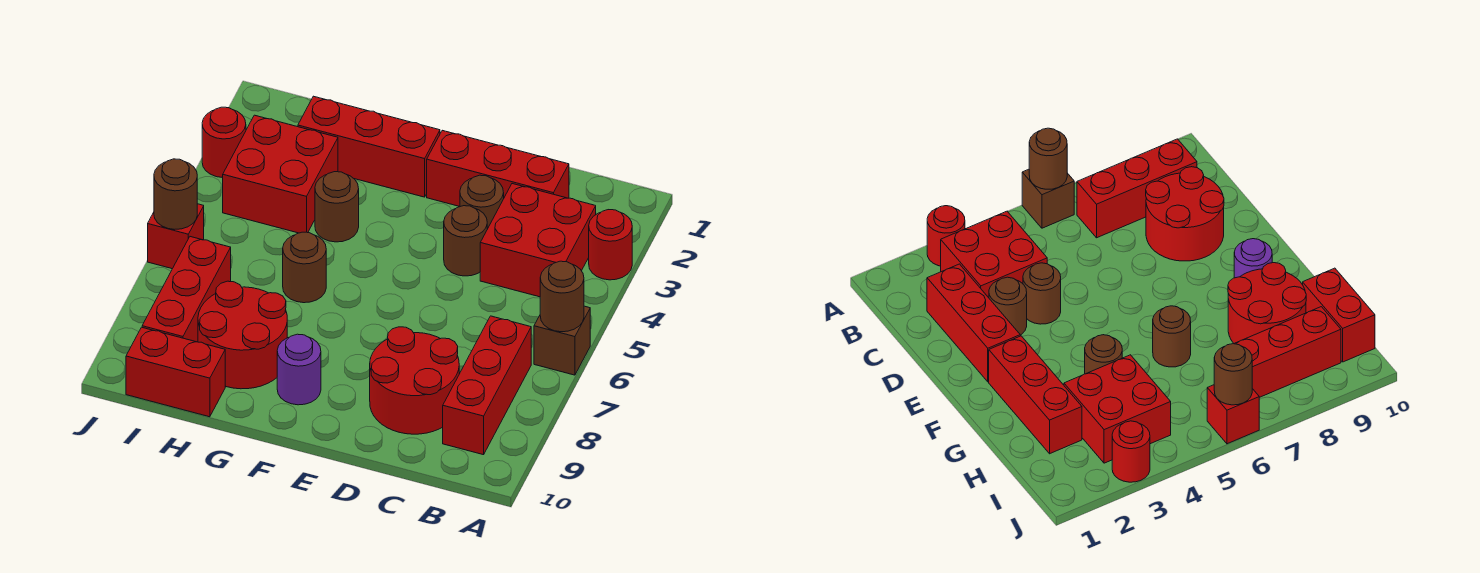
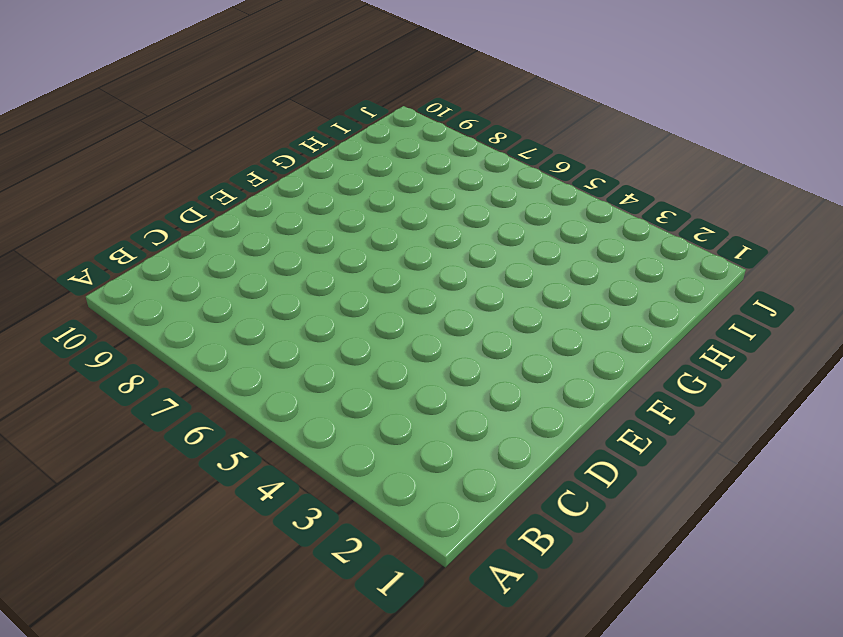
none -> red round brick A3 level 1
none -> brown brick A6 level 1
none -> red brick B3:C4 level 1

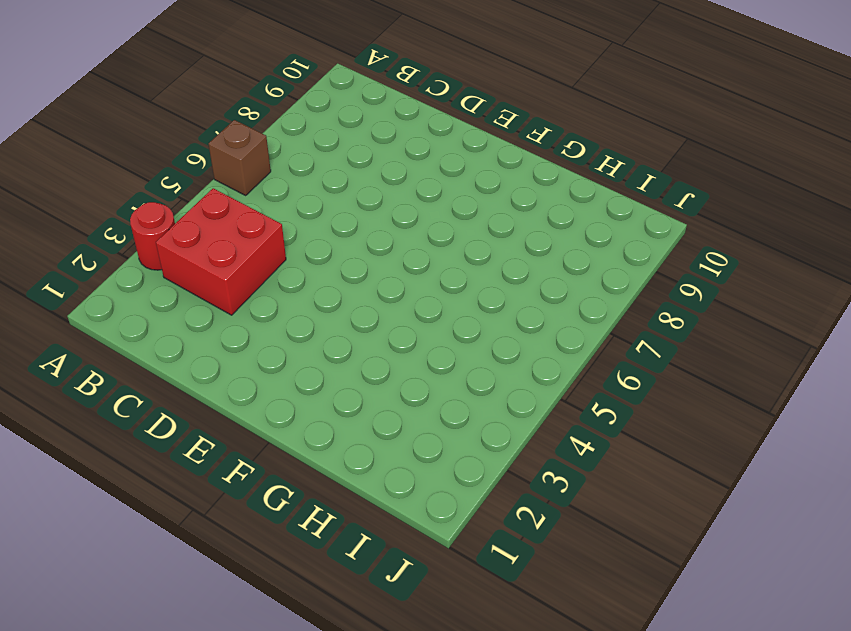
none -> red brick B7:B9 level 1
none -> red brick C2:E2 level 1
none -> red round brick C8:D9 level 1

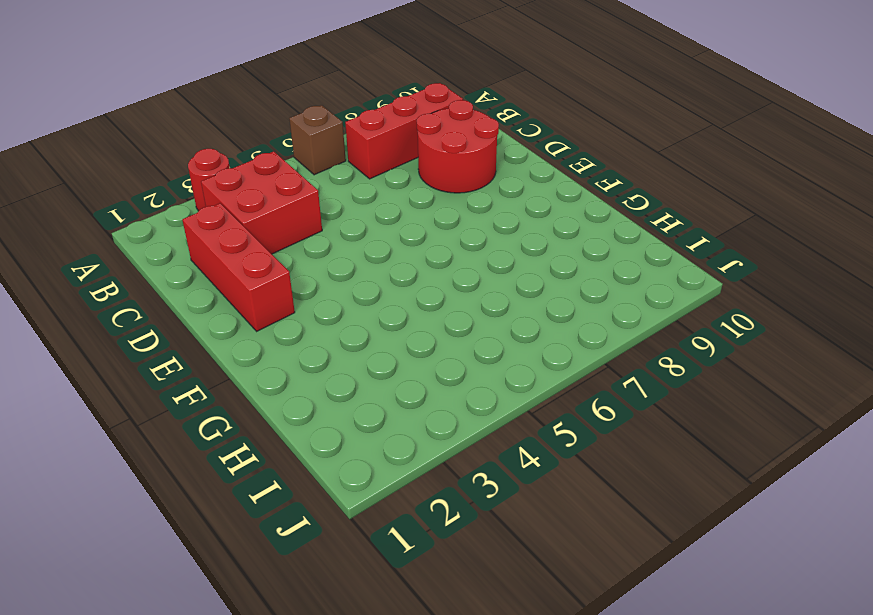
none -> brown round brick D3 level 1
none -> brown round brick D4 level 1
none -> red brick F2:H2 level 1

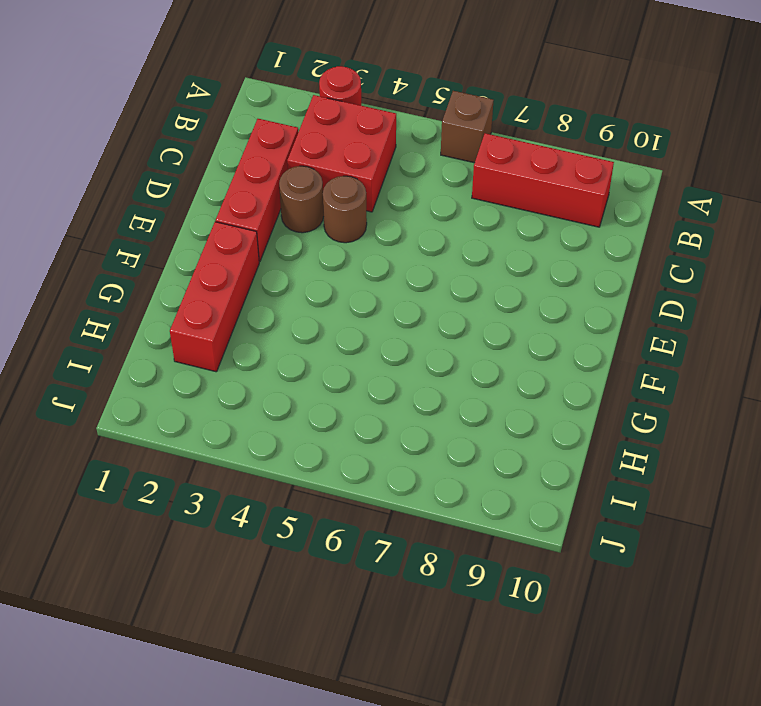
none -> red round brick C8:D9 level 1
none -> purple round brick F9 level 1
none -> brown round brick G4 level 1

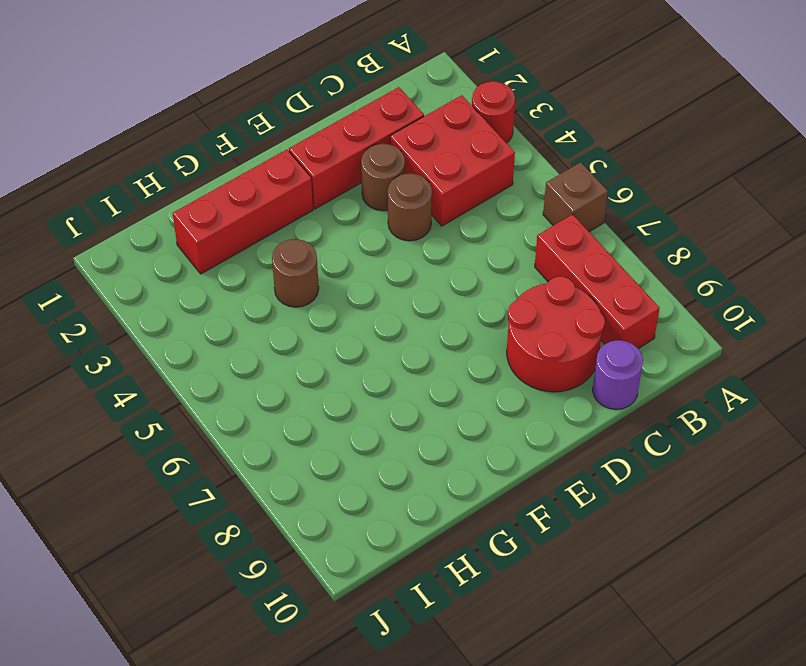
purple round brick C10 level 1 -> purple round brick F9 level 1
none -> brown round brick G6 level 1
none -> red round brick G8:H9 level 1
none -> red brick H3:I4 level 1

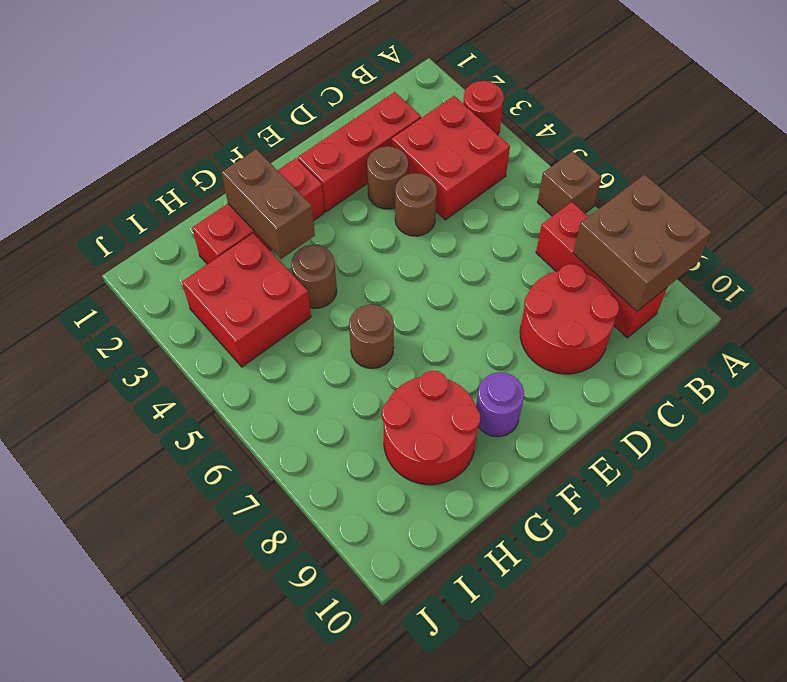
brown brick A8:B9 level 2 -> none
brown brick G2:G3 level 2 -> none
none -> red brick H10:I10 level 1
none -> red brick I7:I9 level 1
none -> red round brick J3 level 1

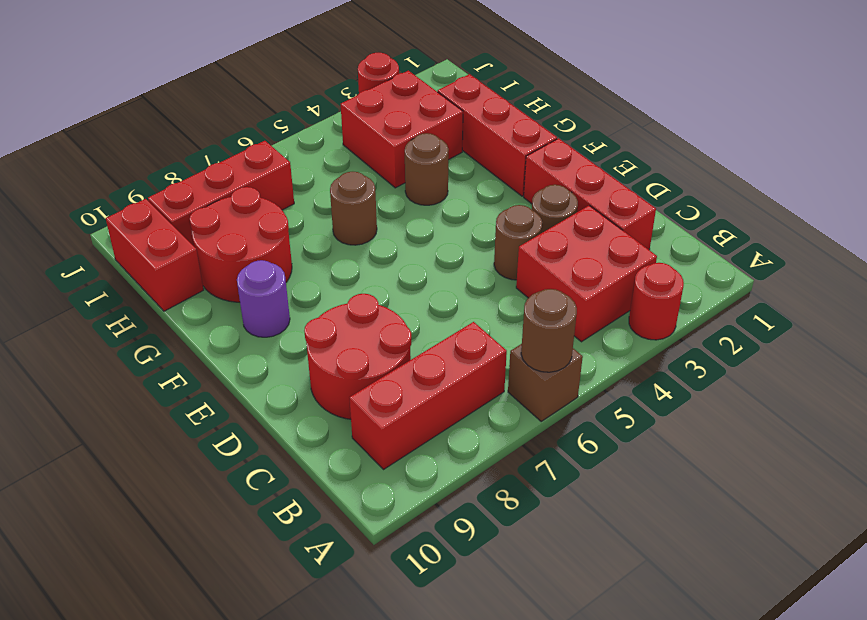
none -> red brick J6 level 1
none -> brown round brick J6 level 2

